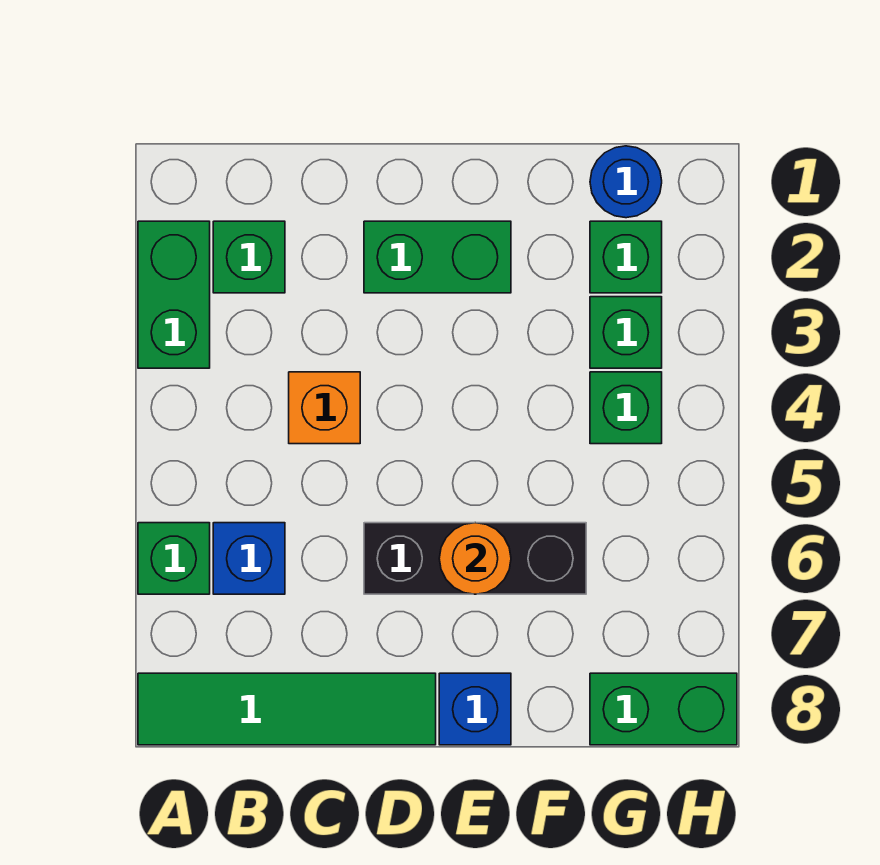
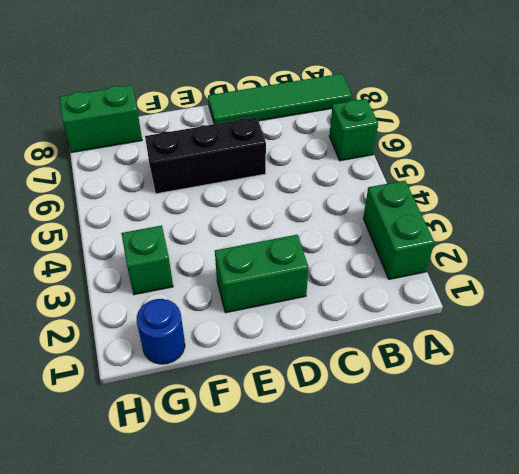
none -> green brick B2 level 1
none -> blue brick B6 level 1
none -> orange brick C4 level 1

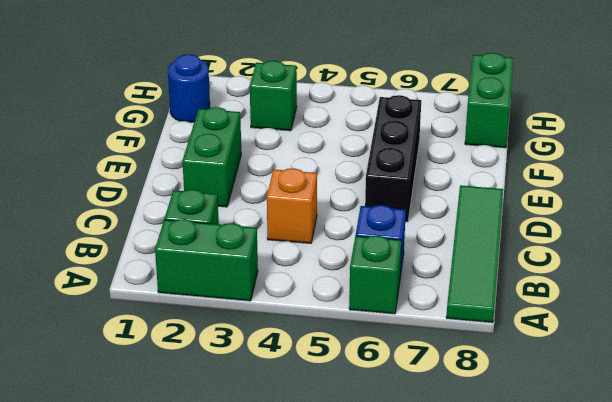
none -> blue brick E8 level 1
none -> green brick G2 level 1
none -> green brick G4 level 1

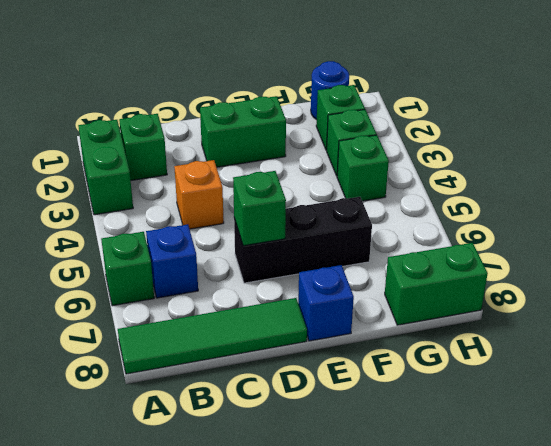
green brick D6 level 2 -> none
none -> orange round brick E6 level 2

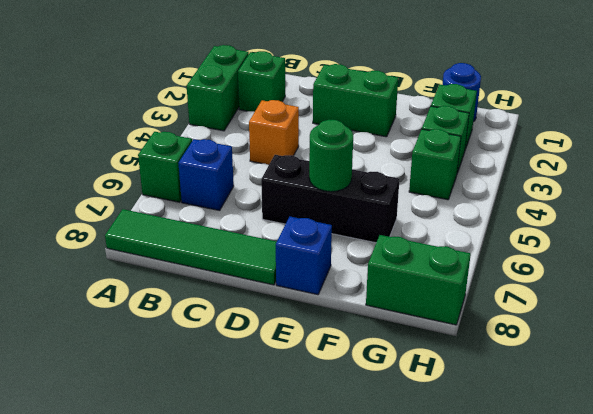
green round brick E6 level 2 -> orange round brick E6 level 2

